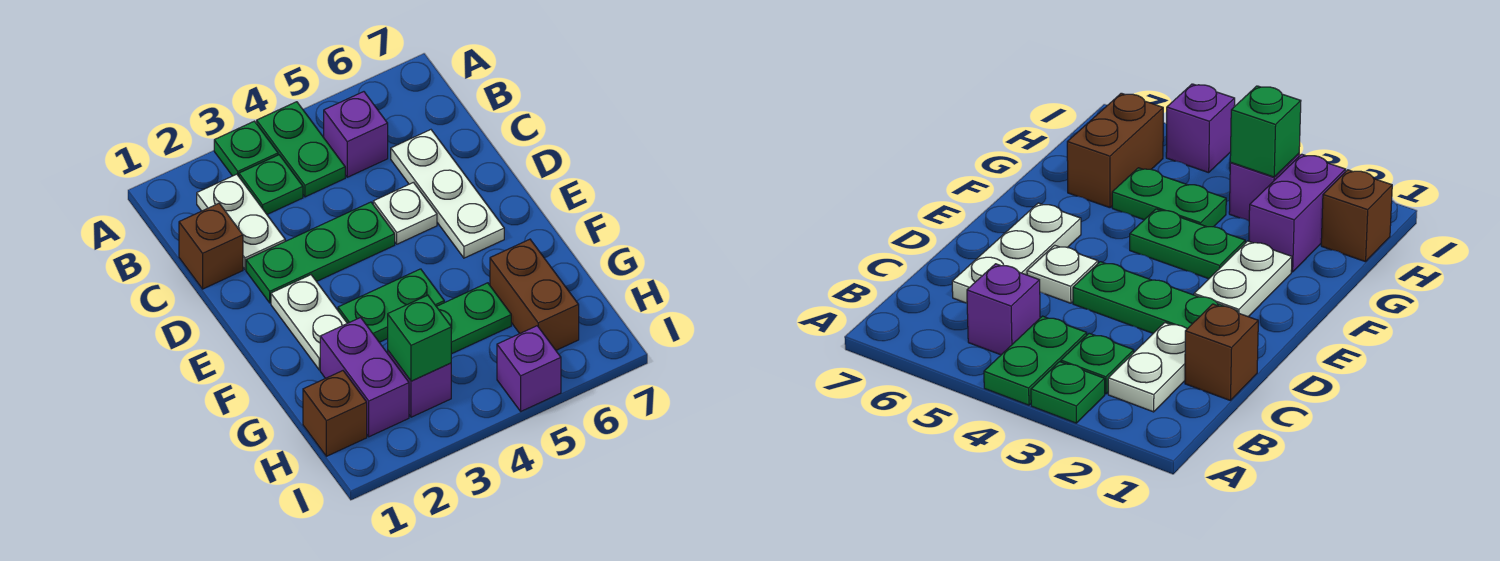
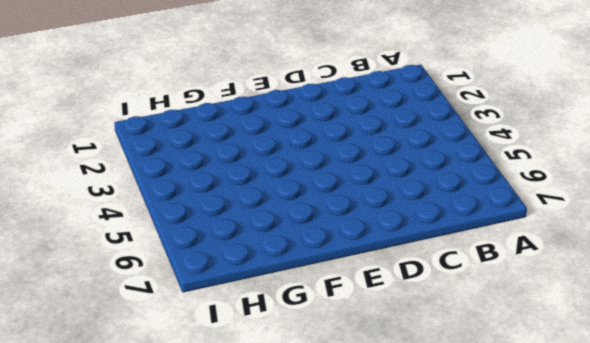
none -> green plate A3 level 1
none -> green plate A4:B4 level 1
none -> white plate B2:C2 level 1

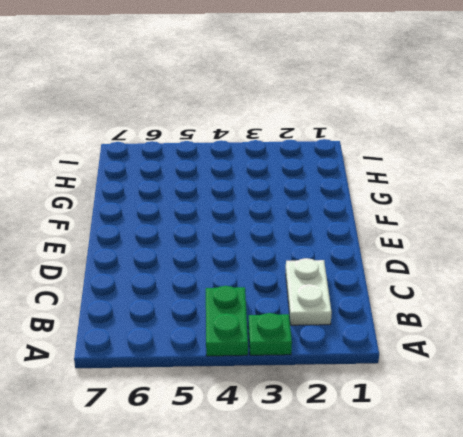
none -> green plate B3 level 1
none -> purple brick B5 level 1
none -> brown brick C1 level 1

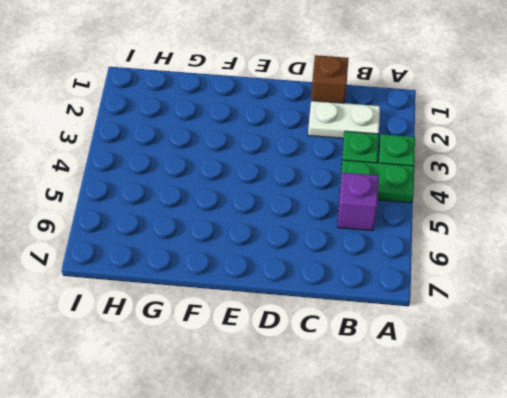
none -> white plate C6:E6 level 1
none -> green plate D2:D4 level 1
none -> white plate D5 level 1

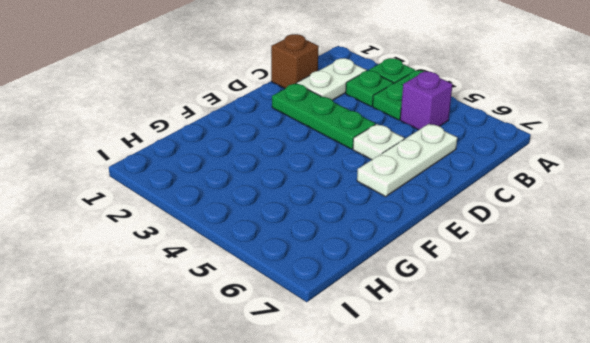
none -> white plate E2:F2 level 1
none -> green plate F3:F4 level 1
none -> purple brick G2:H2 level 1

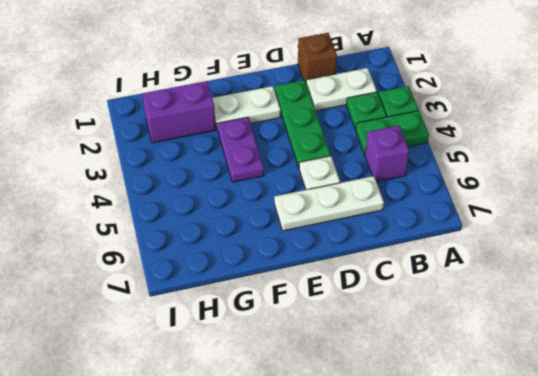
purple plate F3:F4 level 1 -> green plate F3:F4 level 1
none -> green plate G4:G5 level 1
none -> brown brick G6:H6 level 1
none -> brown brick H1 level 1

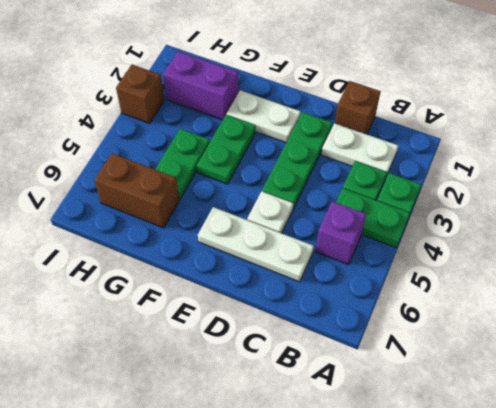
brown brick I3 level 1 -> brown brick H1 level 1
none -> purple brick H3 level 1
none -> purple brick I5 level 1
none -> green brick H3 level 2

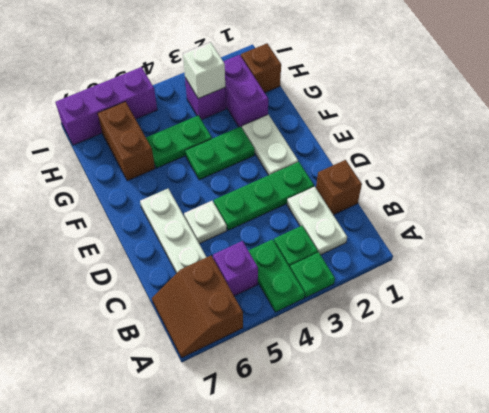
brown slope A6:B7 level 1 top 6 -> none
white brick H3 level 2 -> green brick H3 level 2
purple brick I5:I7 level 1 -> purple brick I5 level 1

